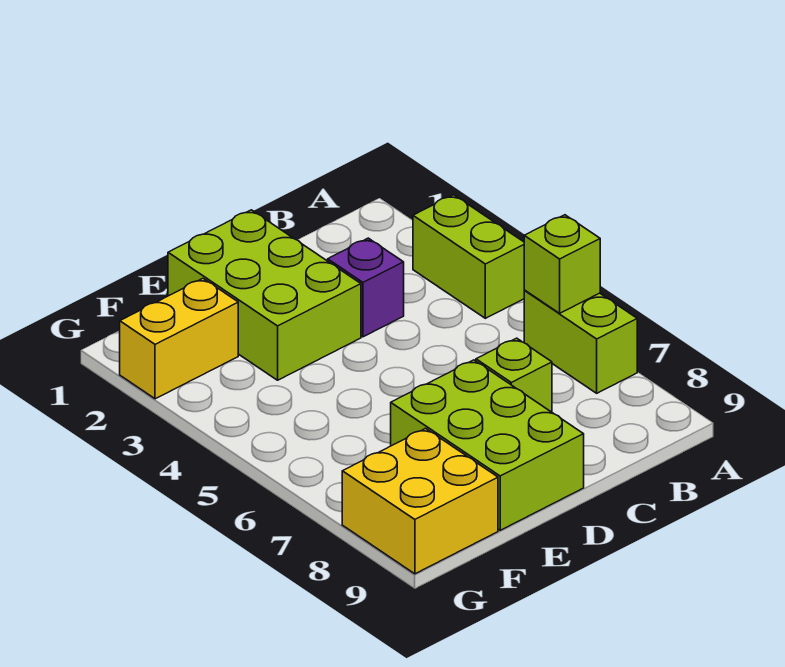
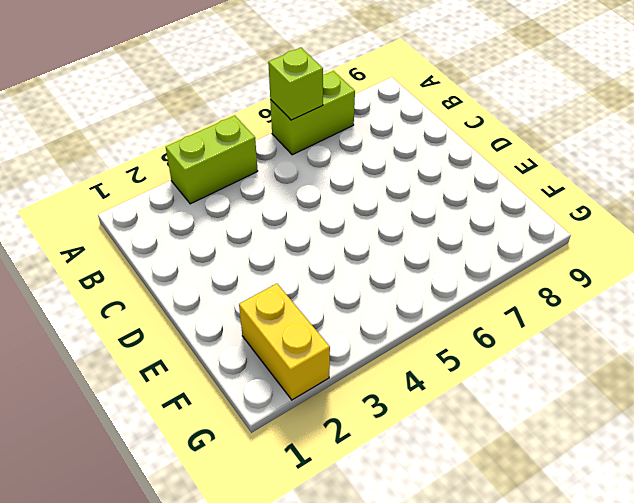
none -> purple brick C3 level 1
none -> lime brick C7 level 1

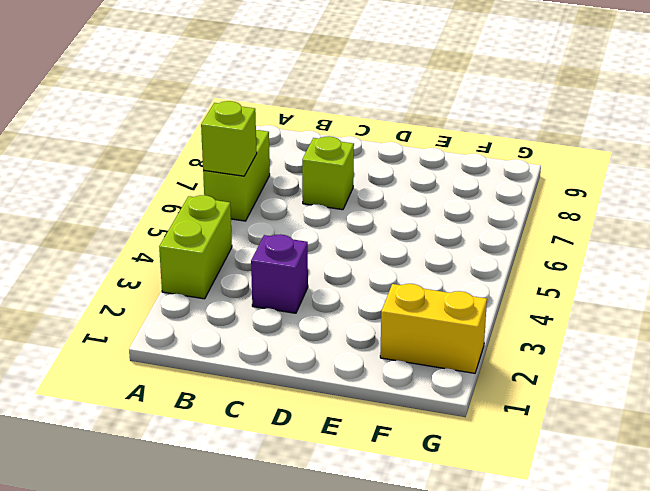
none -> lime brick D1:E3 level 1
none -> lime brick D7:E9 level 1

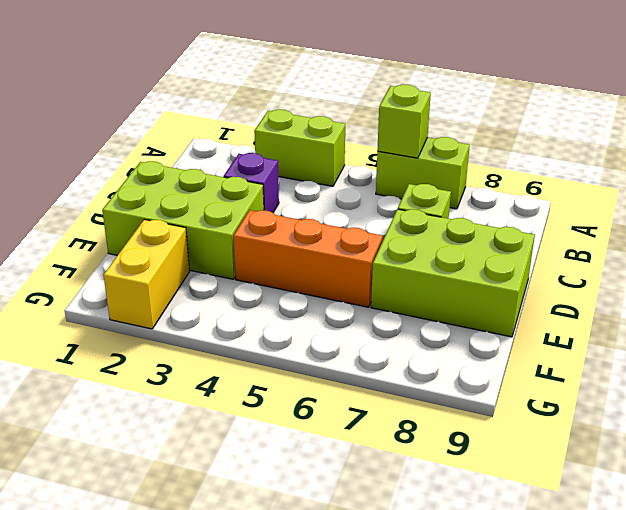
orange brick E4:E6 level 1 -> none
none -> yellow brick F8:G9 level 1

